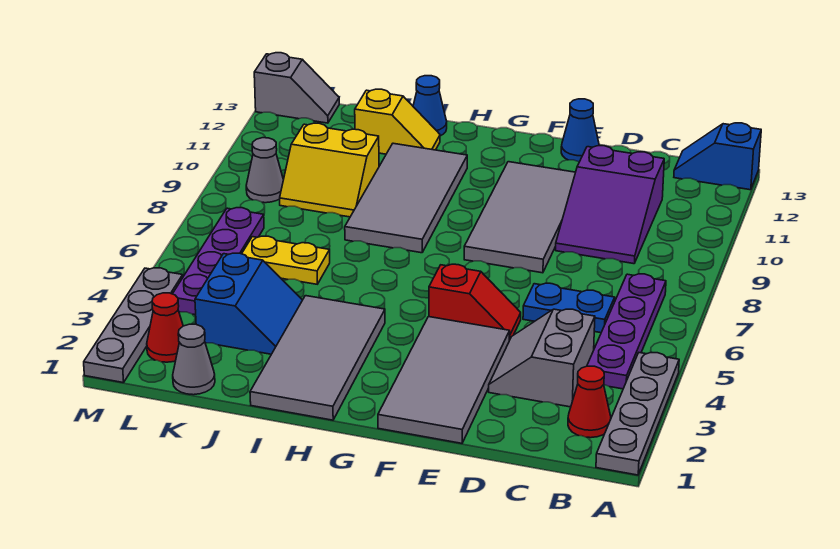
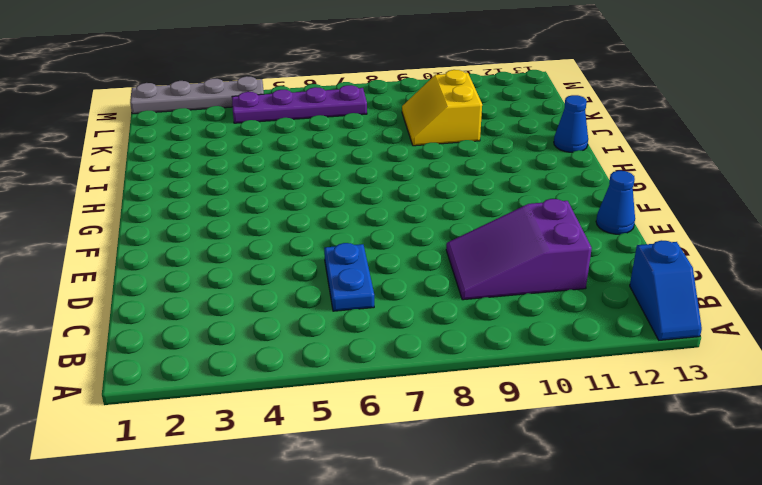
blue slope A13:B13 level 1 top B -> blue slope A13:B13 level 1 top A
none -> grey plate A1:A4 level 1
none -> red cone B2 level 1
none -> purple plate B4:B7 level 1

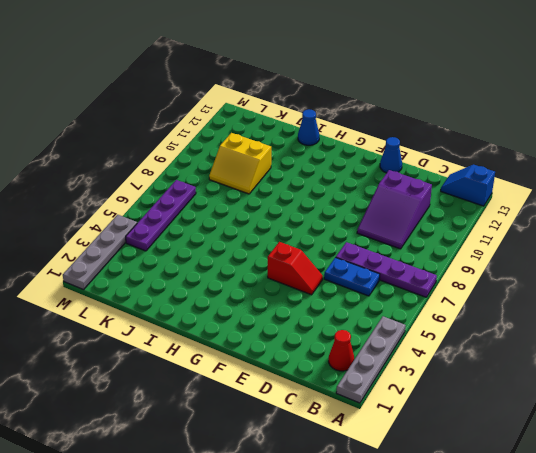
purple plate A7:D7 level 1 -> purple plate B4:B7 level 1
none -> grey slope C3:D4 level 1 top C
none -> grey tile E1:F4 level 1
none -> grey tile E8:F11 level 1

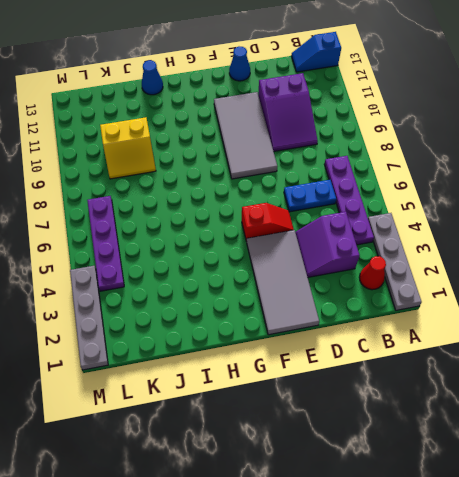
purple slope C3:D4 level 1 top C -> grey slope C3:D4 level 1 top C
none -> grey tile H1:I4 level 1
none -> grey tile H8:I11 level 1
none -> yellow slope I12:J12 level 1 top J

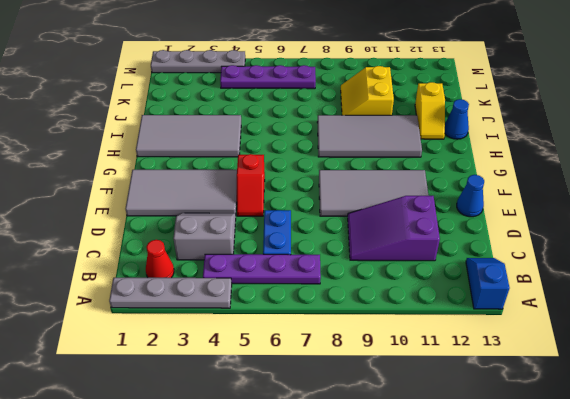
none -> blue slope J3:K4 level 1 top K
none -> yellow plate J6:K6 level 1
none -> grey cone K1 level 1

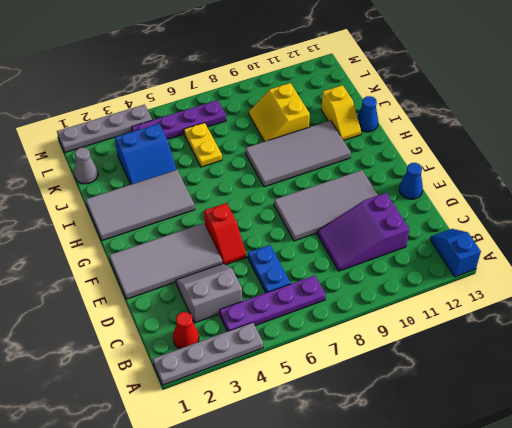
none -> red cone L2 level 1
none -> grey cone L9 level 1
none -> grey slope L13:M13 level 1 top M

